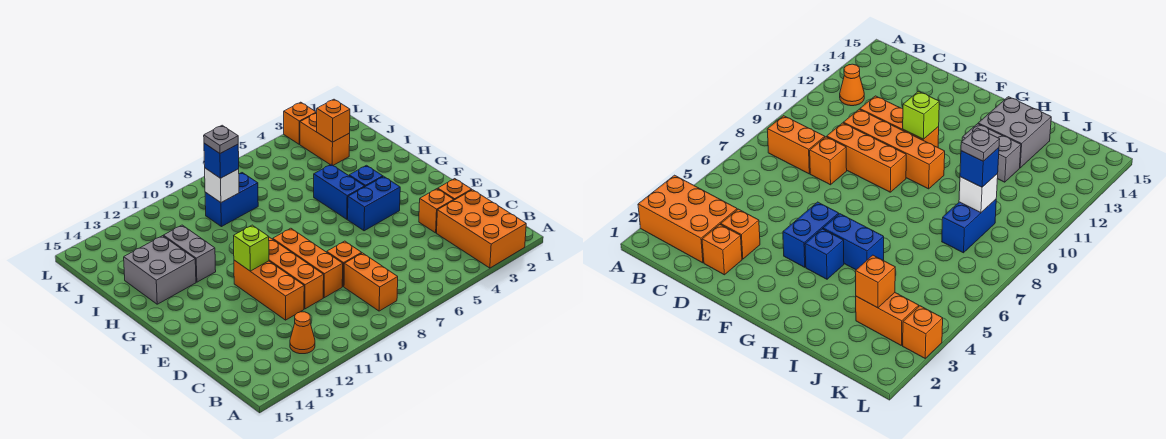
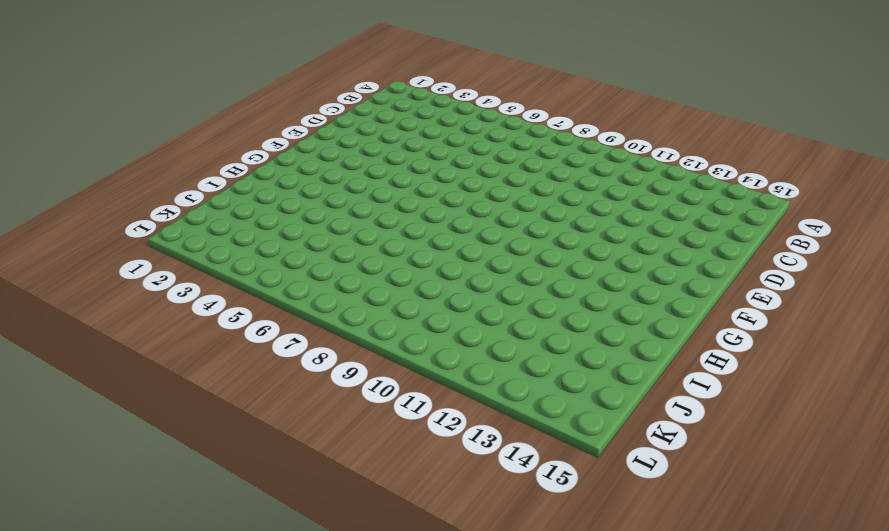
none -> orange brick A2:C3 level 1
none -> orange brick B8:C8 level 1
none -> orange cone B12 level 1

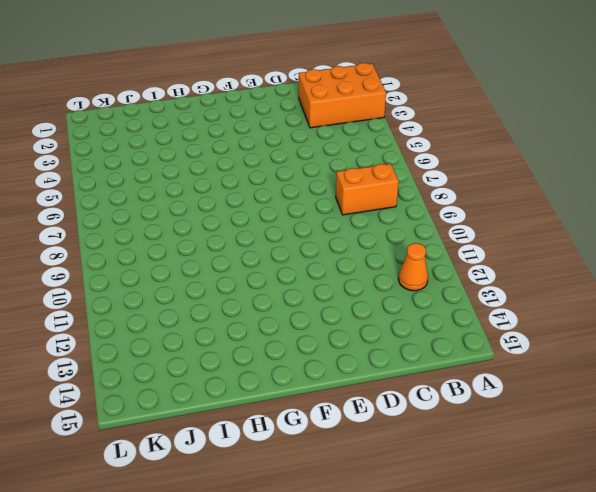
none -> orange brick D2 level 1
none -> orange brick D3 level 1
none -> orange brick D8 level 1

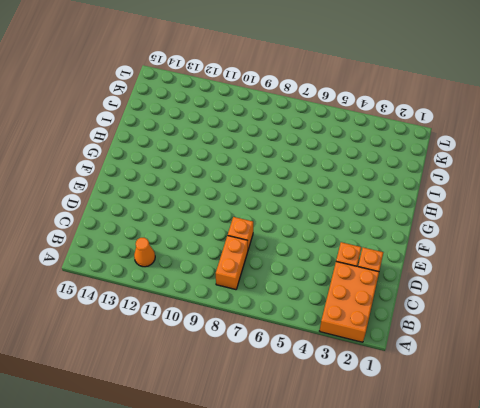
none -> orange brick D9:F9 level 1
none -> orange brick D10:G10 level 1
none -> orange brick D11:F11 level 1

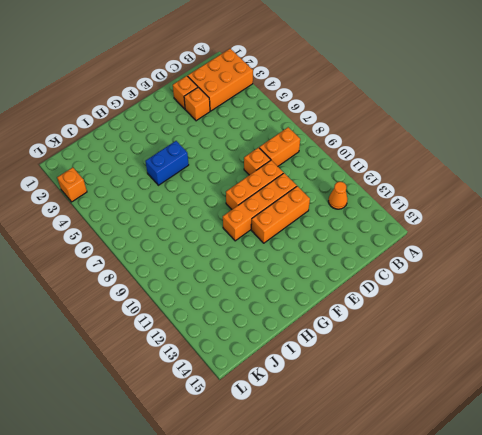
none -> blue brick F4:F5 level 1
none -> blue brick G4 level 1
none -> grey brick H12:I12 level 1

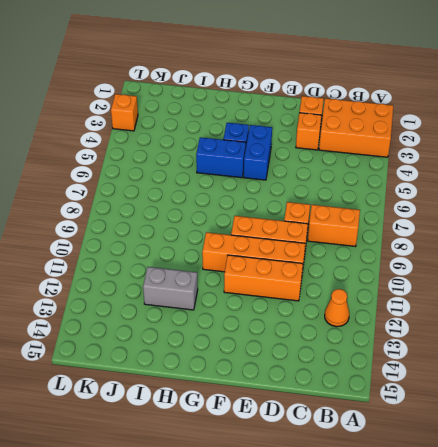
none -> grey brick H13:I14 level 1
none -> orange brick J3:K3 level 1
none -> blue brick J8:J9 level 1

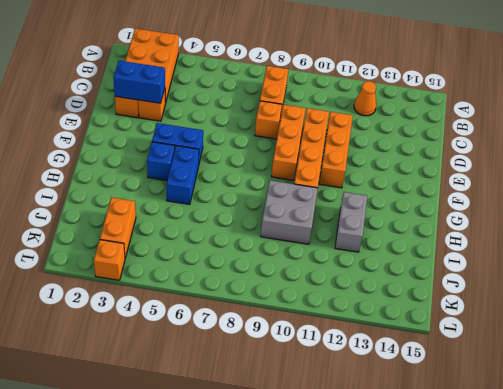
blue brick D2:D3 level 2 -> blue brick J8:J9 level 1
grey brick H9:I10 level 1 -> grey brick H13:I14 level 1
none -> lime brick F11 level 2
none -> orange brick J3 level 2
none -> white brick J9 level 2

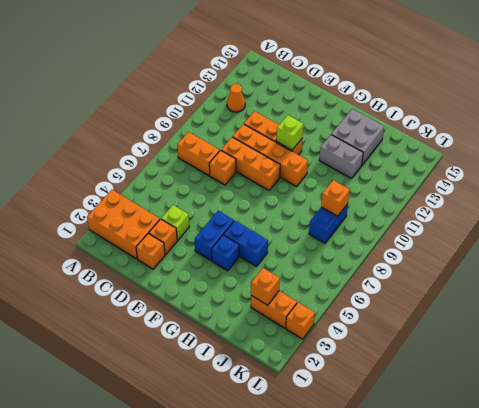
lime brick D4 level 1 -> none
orange brick J9 level 2 -> white brick J9 level 2
none -> blue brick J9 level 3
none -> grey plate J9 level 4

